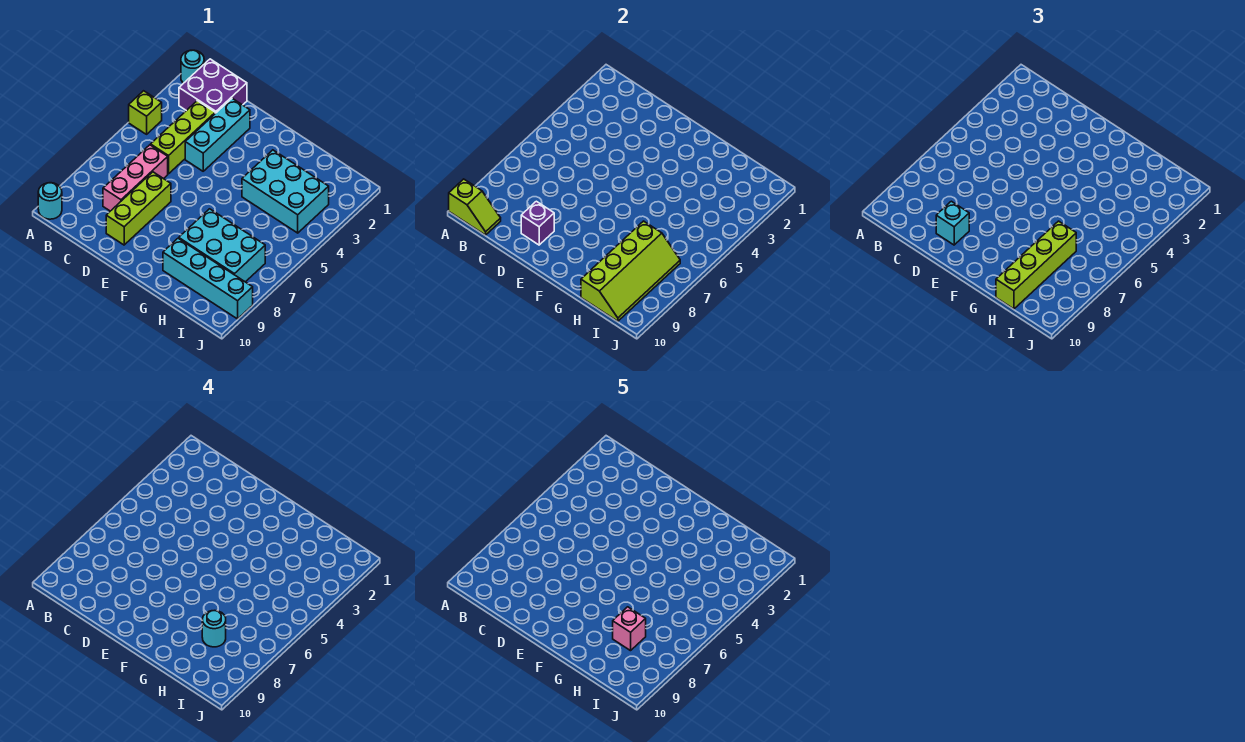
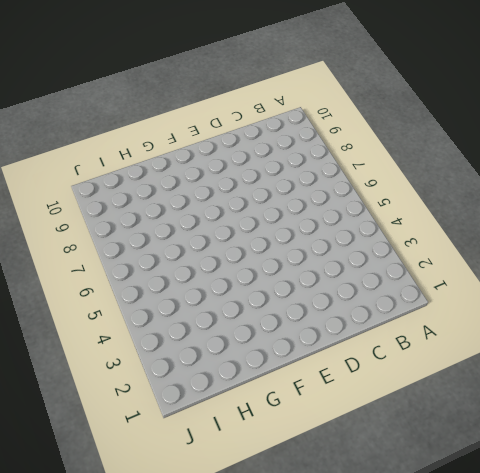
none -> cyan round brick A1 level 1
none -> lime brick A4 level 1
none -> cyan round brick A10 level 1

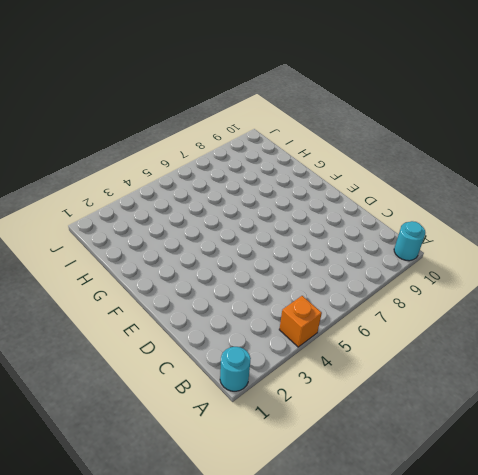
orange brick A4 level 1 -> lime brick A4 level 1
none -> purple brick B1:C2 level 1
none -> lime brick C3:C5 level 1
none -> pink brick C6:C8 level 1

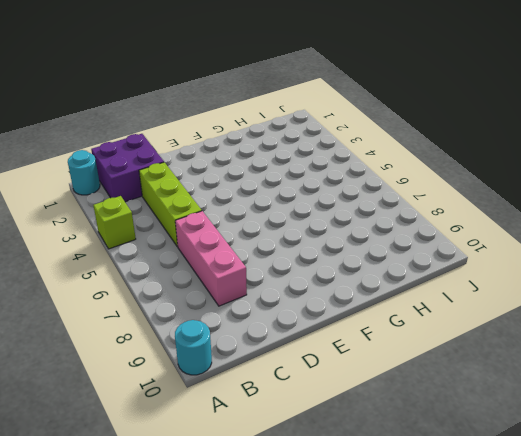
none -> cyan brick D2:D4 level 1
none -> lime brick D7:D9 level 1
none -> cyan brick G3:I4 level 1

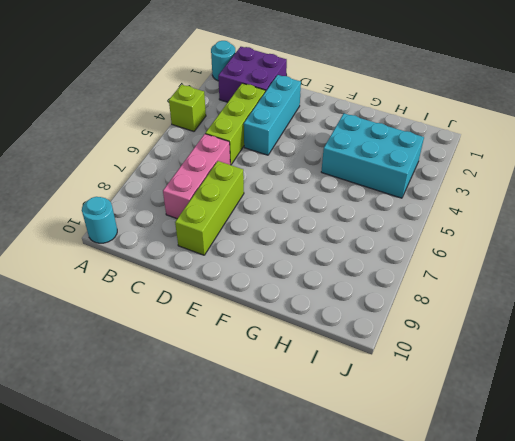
none -> cyan brick G7:I8 level 1
none -> cyan brick G9:J9 level 1
none -> lime slope A10:B10 level 2 top A

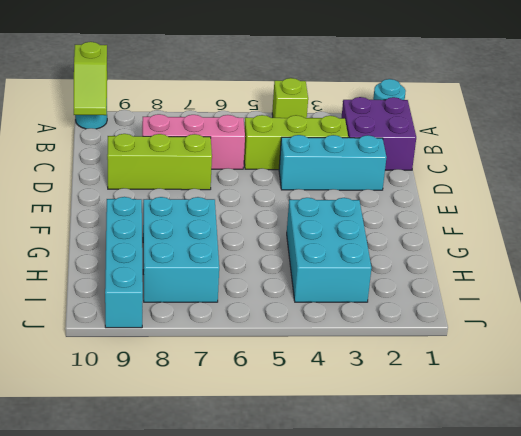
none -> purple brick D9 level 2
none -> lime slope H7:I10 level 2 top H
none -> cyan brick D9 level 3

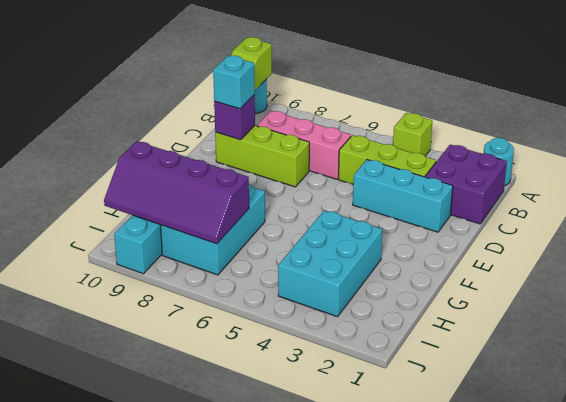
purple slope H7:I10 level 2 top H -> lime slope H7:I10 level 2 top H
none -> lime brick H7:H10 level 3
none -> cyan round brick H8 level 4
none -> pink brick H8 level 5

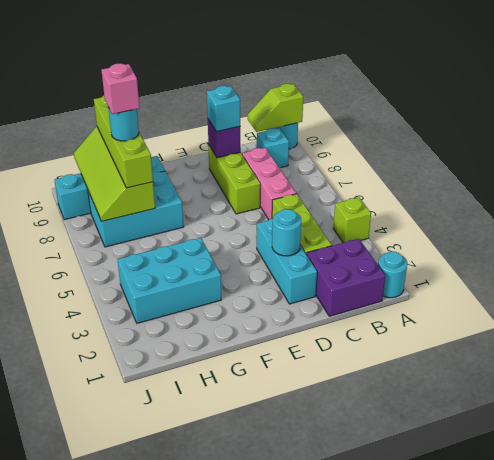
cyan brick B9 level 1 -> none
cyan round brick D3 level 2 -> none

